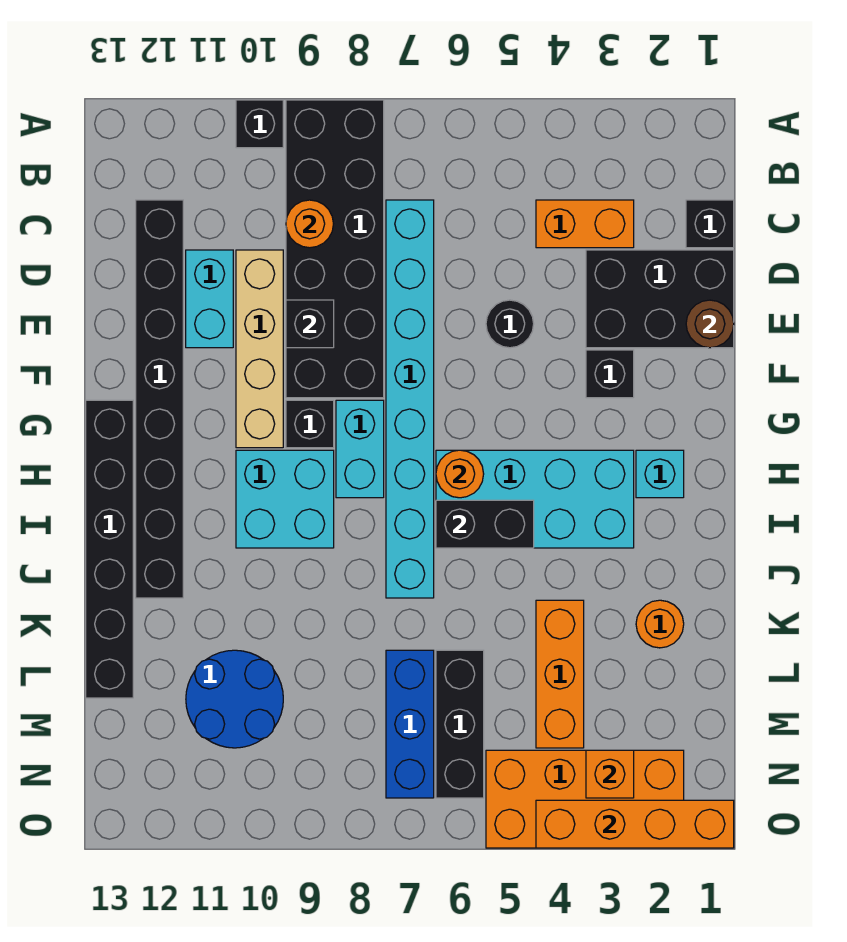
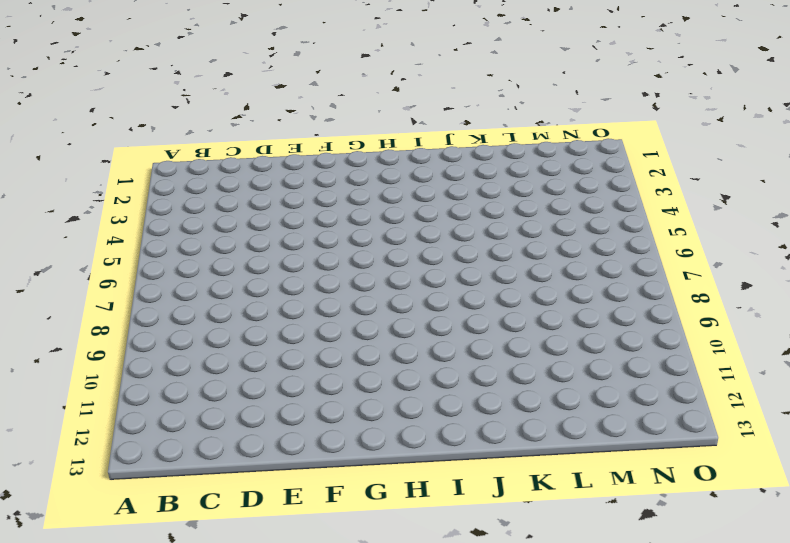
none -> black brick A8:F9 level 1
none -> black brick A10 level 1
none -> black brick C1 level 1
none -> orange brick C3:C4 level 1

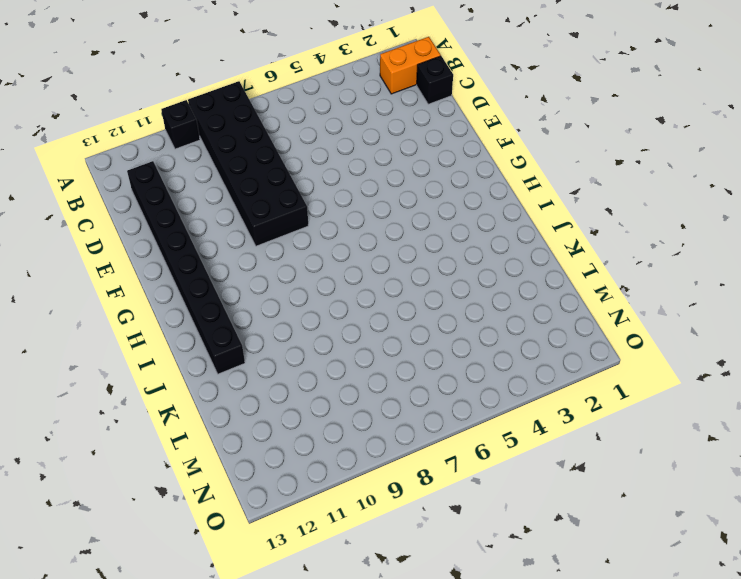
orange brick B1:B2 level 1 -> orange brick C3:C4 level 1
none -> cyan brick C7:J7 level 1
none -> black brick D1:E3 level 1
none -> tan brick D10:G10 level 1
none -> cyan brick D11:E11 level 1

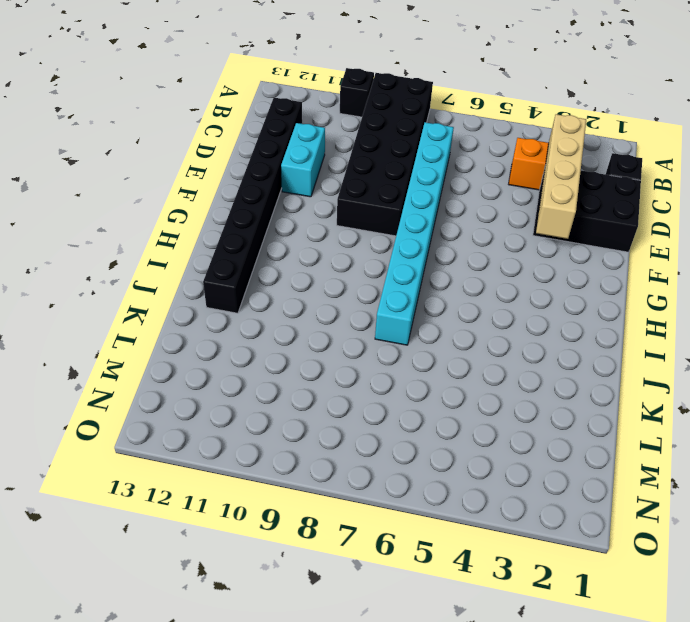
tan brick C3:F3 level 2 -> tan brick D10:G10 level 1
none -> black round brick E5 level 1
none -> black brick F3 level 1
none -> cyan brick G8:H8 level 1
none -> black brick G9 level 1

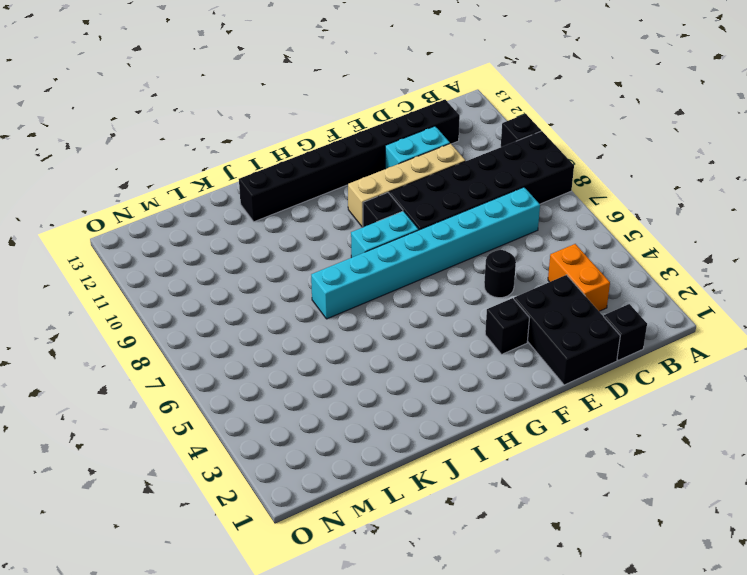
none -> black brick G13:L13 level 1
none -> cyan brick H2 level 1
none -> cyan brick H3:I6 level 1
none -> cyan brick H9:I10 level 1

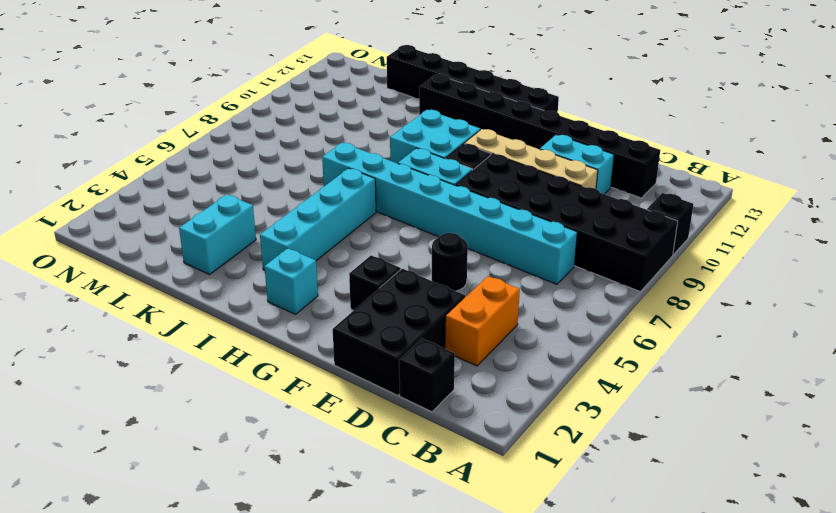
cyan brick I3:I6 level 1 -> cyan brick H3:I6 level 1
cyan brick K2:K3 level 1 -> orange round brick K2 level 1
none -> orange brick K4:M4 level 1
none -> black brick L6:N6 level 1
none -> blue brick L7:N7 level 1
none -> blue round brick L10:M11 level 1

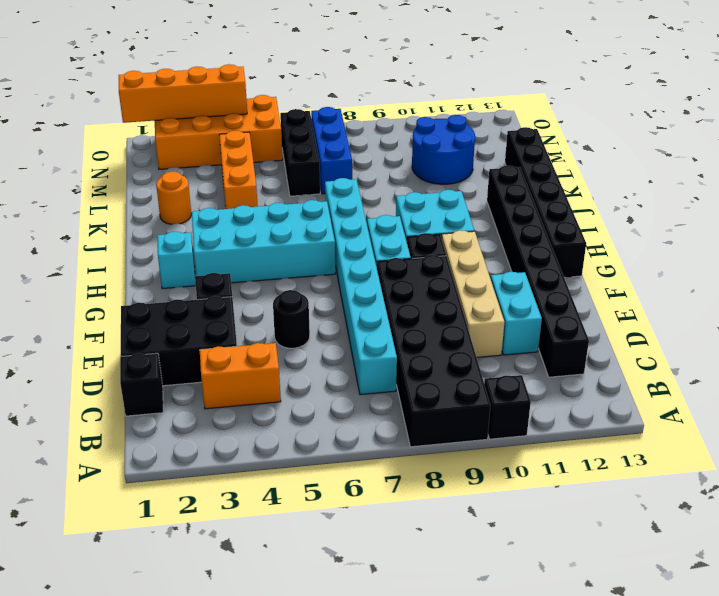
none -> orange round brick C9 level 2
none -> brown round brick E1 level 2
none -> black brick E9 level 2
none -> orange round brick H6 level 2

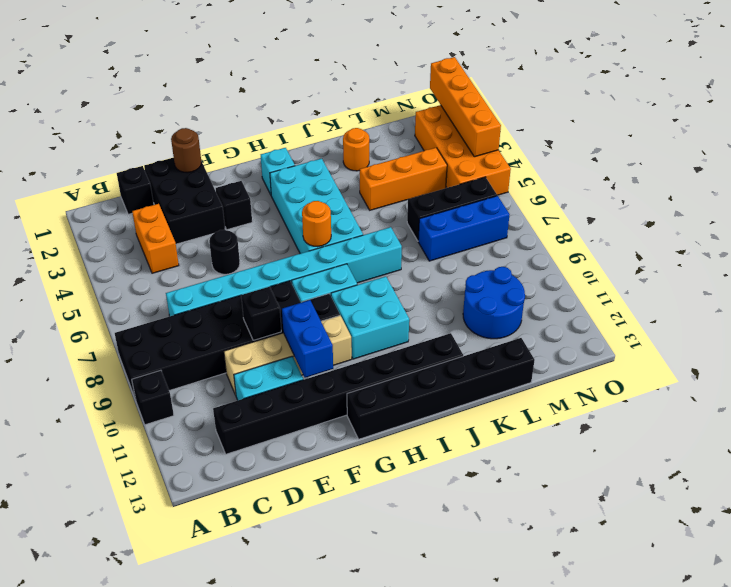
blue brick F10:F11 level 2 -> none
none -> orange round brick C9 level 2
none -> black brick I5:I6 level 2
none -> orange brick N3 level 2

